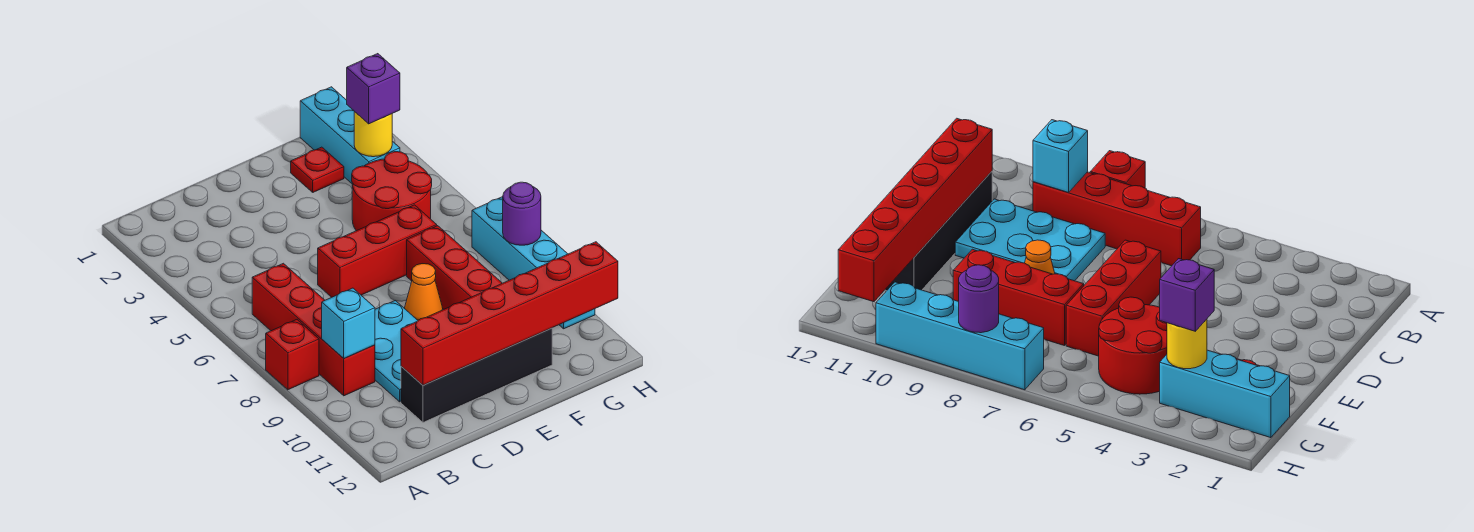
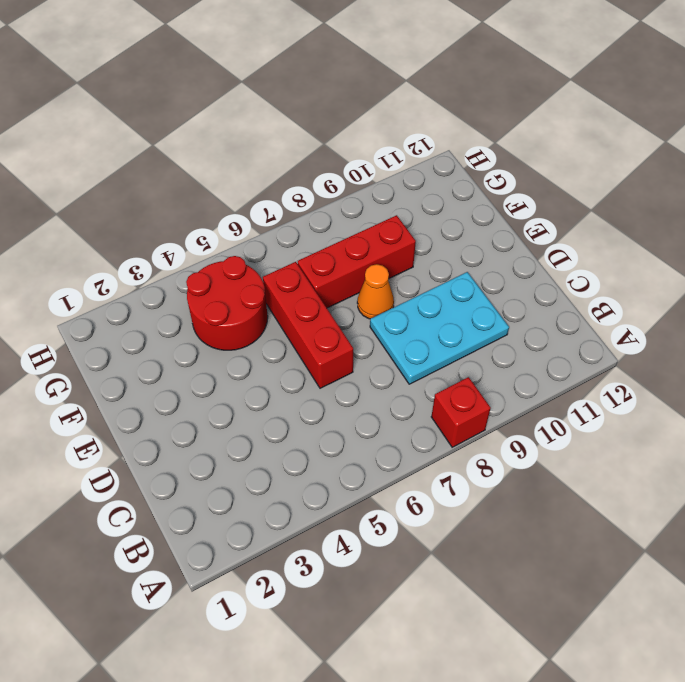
none -> red brick B6:B9 level 1
none -> black brick C11:F11 level 1
none -> red plate F2 level 1

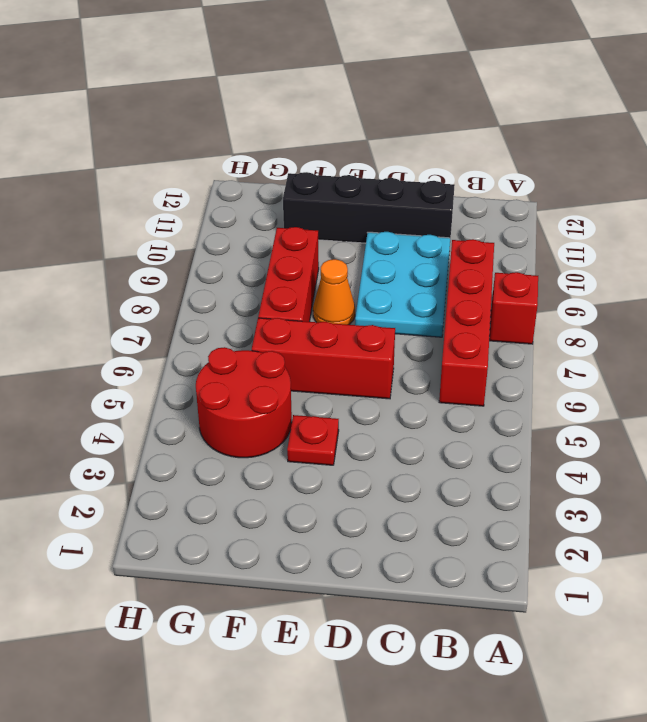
red plate E4 level 1 -> red plate F2 level 1
none -> cyan brick G1:G3 level 1
none -> cyan brick H7:H10 level 1
none -> cyan brick B9 level 2

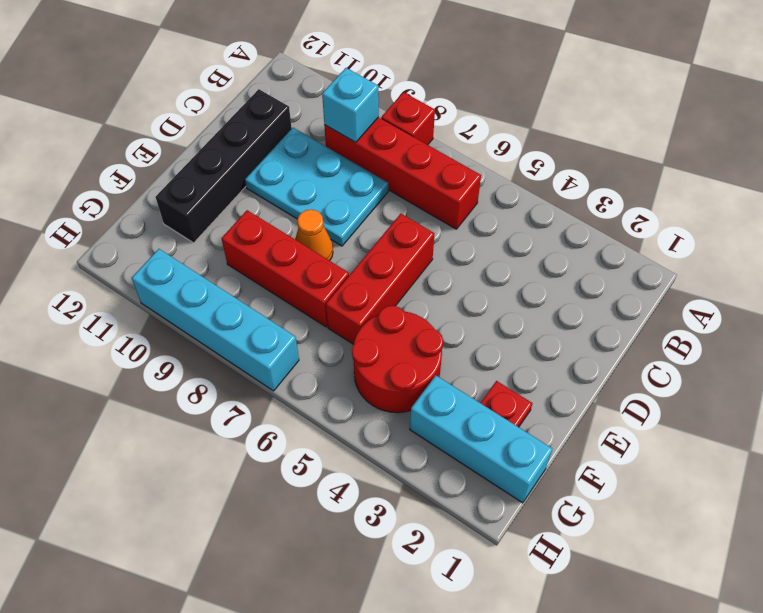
none -> red brick C11:H11 level 2
none -> yellow round brick G3 level 2
none -> purple round brick H8 level 2

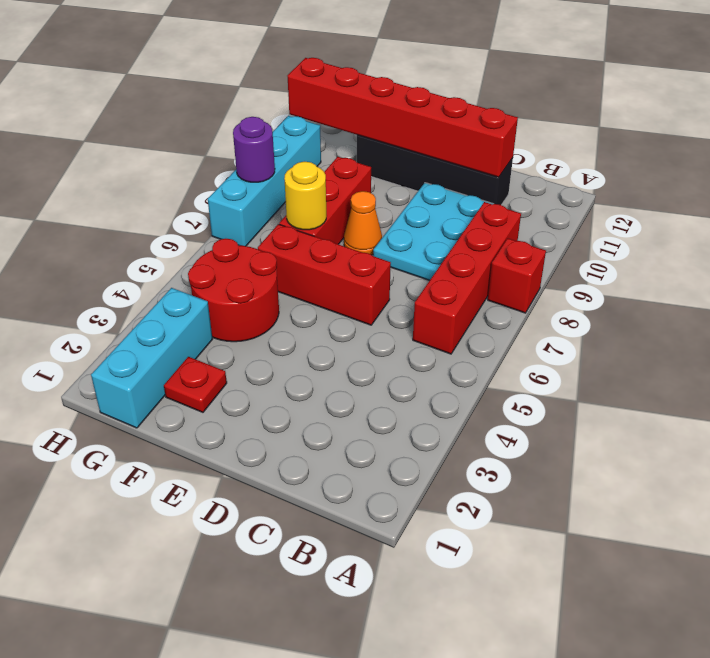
yellow round brick F7 level 2 -> yellow round brick G3 level 2
none -> cyan brick B9 level 2
none -> purple brick G3 level 3

